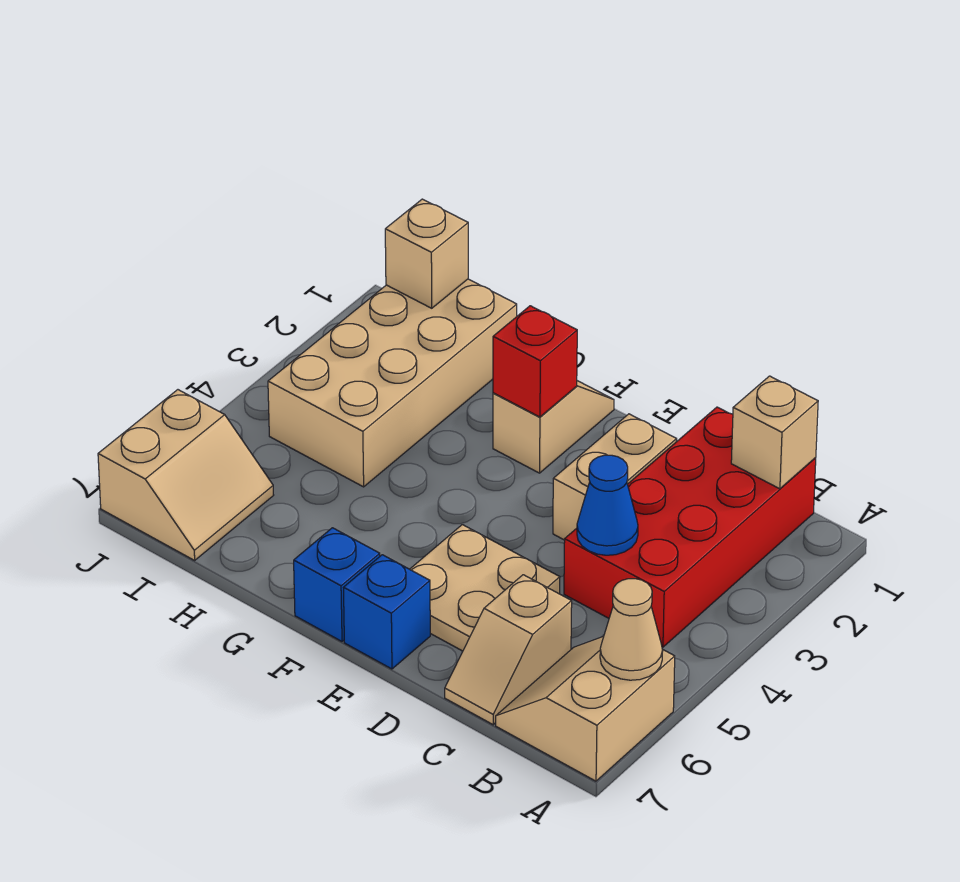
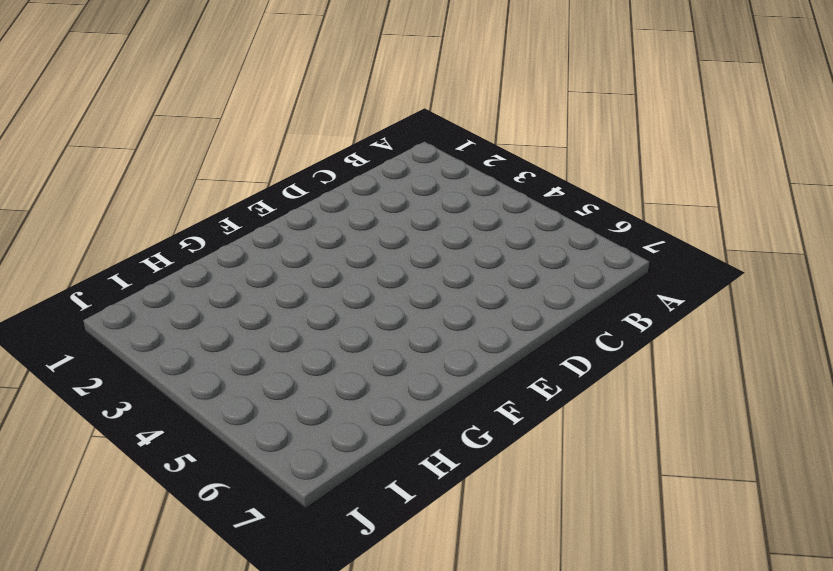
none -> tan slope A6:B7 level 1 top A
none -> red brick B1:C4 level 1
none -> tan slope C6:C7 level 1 top 6

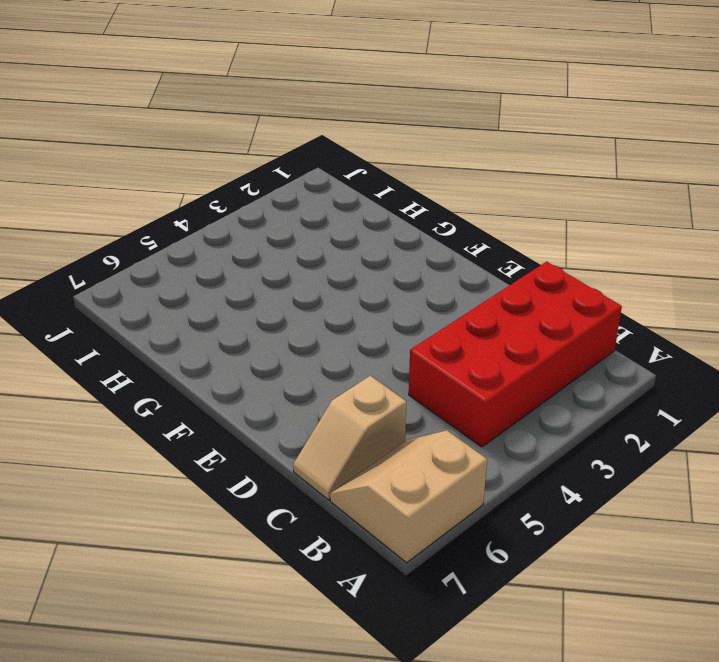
none -> tan brick D2:D3 level 1
none -> tan plate D5:E6 level 1
none -> blue brick E7 level 1

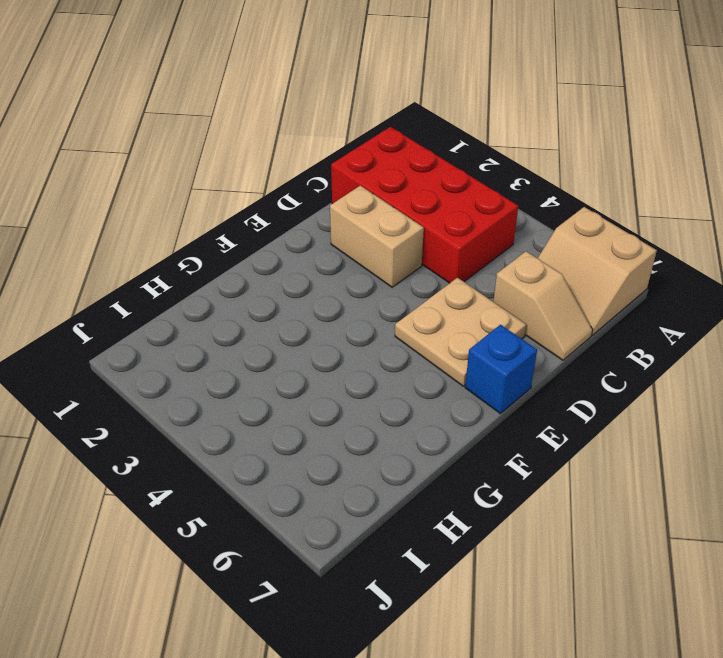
none -> tan slope F1:F2 level 1 top 2
none -> blue brick F7 level 1
none -> tan brick H1:I4 level 1

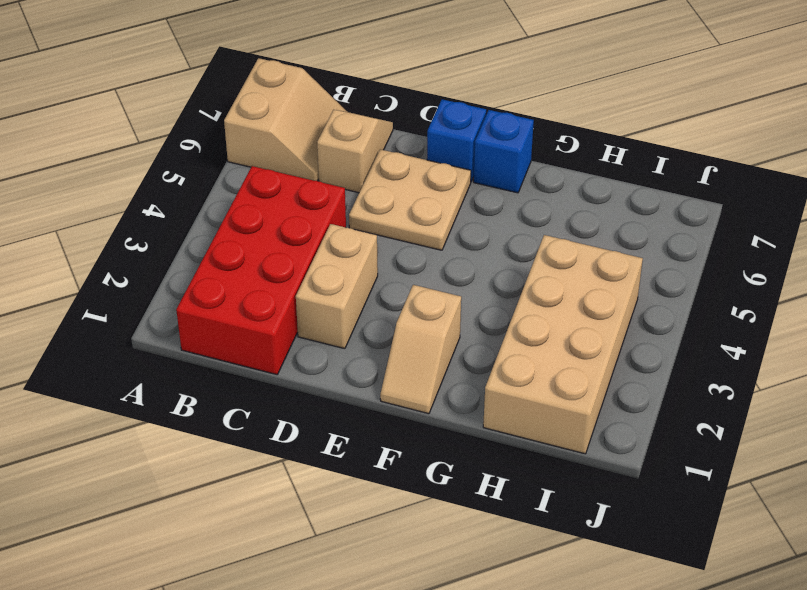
none -> tan slope I6:J7 level 1 top J
none -> tan cone A6 level 2
none -> tan brick B1 level 2

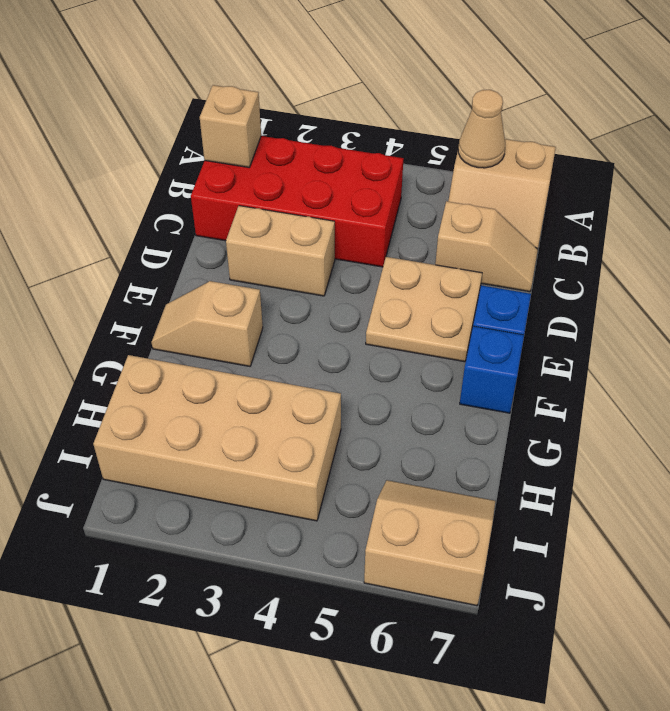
none -> blue cone C4 level 2
none -> red brick F2 level 2
none -> tan brick I1 level 2

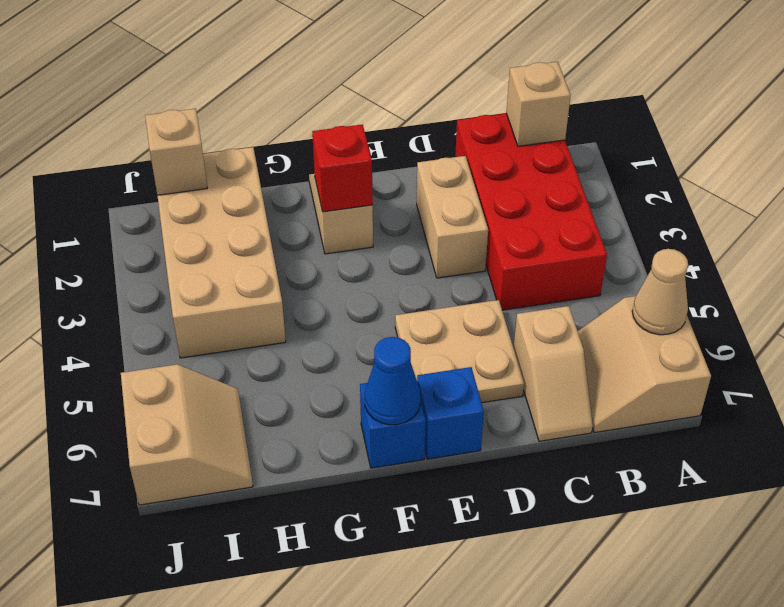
blue cone F7 level 2 -> blue cone C4 level 2

